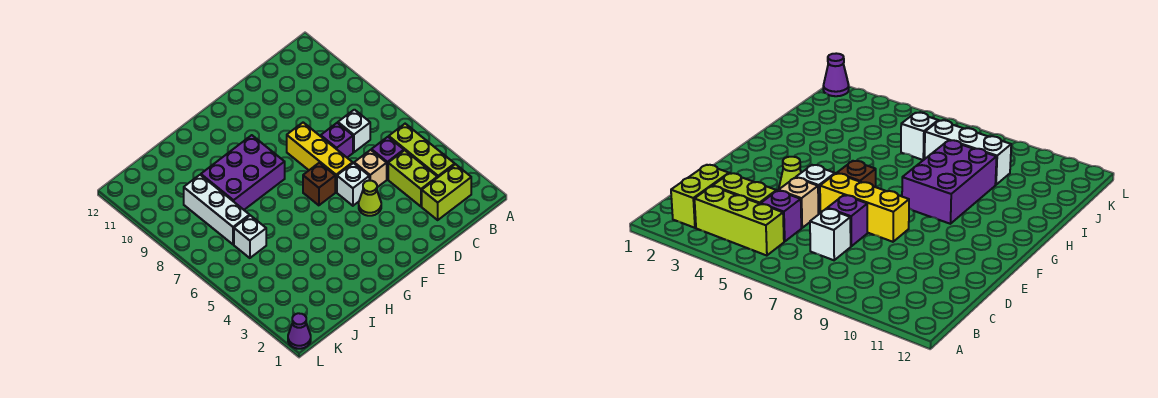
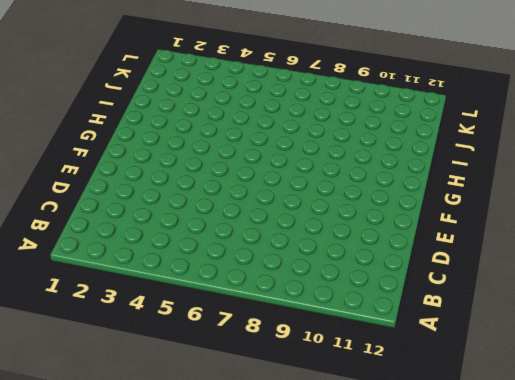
none -> lime brick B2:C2 level 1
none -> lime brick B3:B5 level 1
none -> lime brick C3:C4 level 1

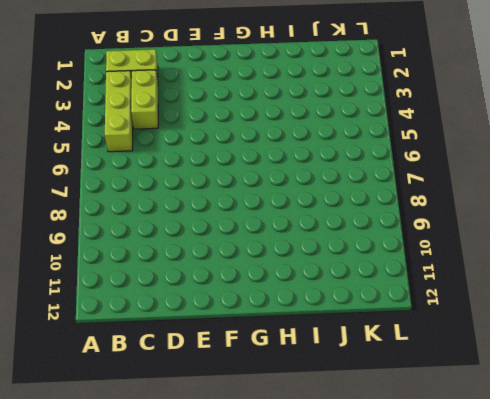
none -> purple brick C5 level 1
none -> white brick C7 level 1
none -> tan brick D5 level 1

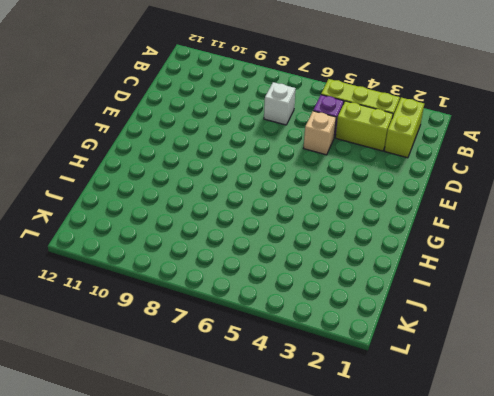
none -> purple brick D7 level 1
none -> lime cone E4 level 1
none -> white brick E5 level 1

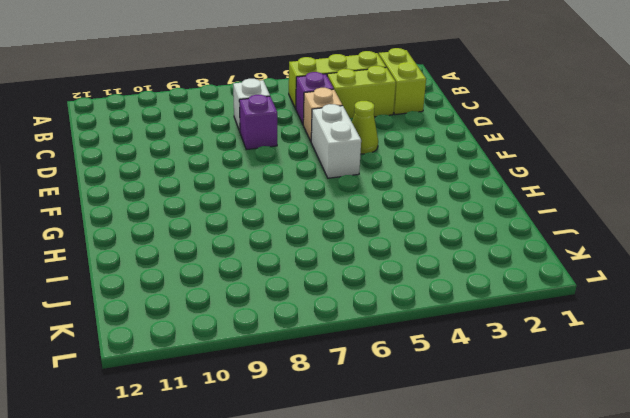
white brick E5:F5 level 1 -> white brick E5 level 1
none -> yellow brick E6:E8 level 1
none -> brown brick F6 level 1
none -> purple brick G8:I9 level 1

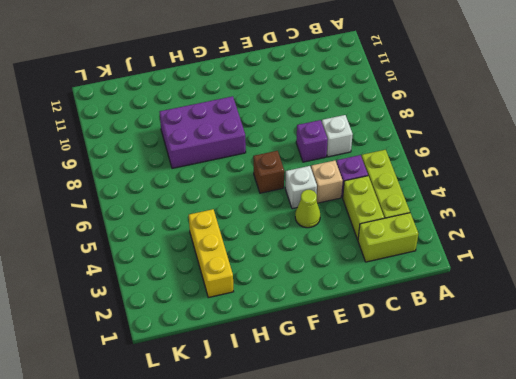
yellow brick I2:I4 level 1 -> yellow brick E6:E8 level 1
none -> white brick J6 level 1
none -> white brick J7:J9 level 1
none -> purple cone L1 level 1

